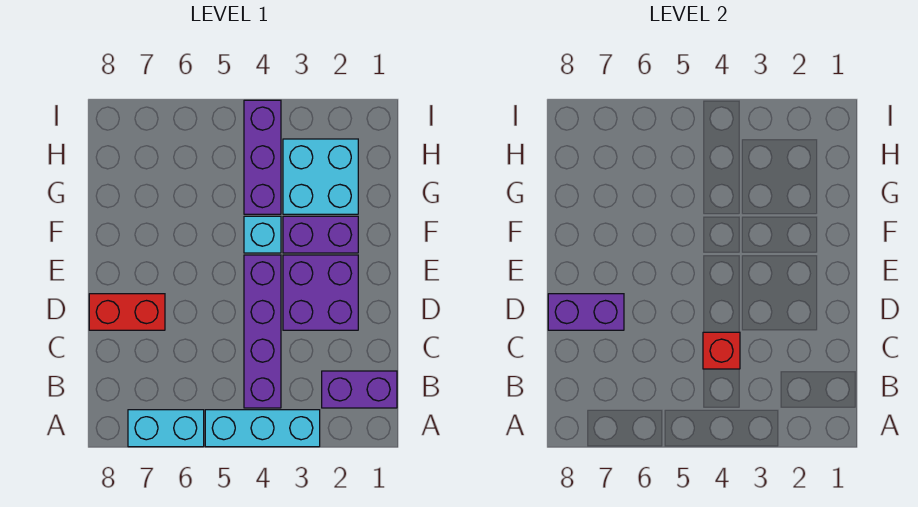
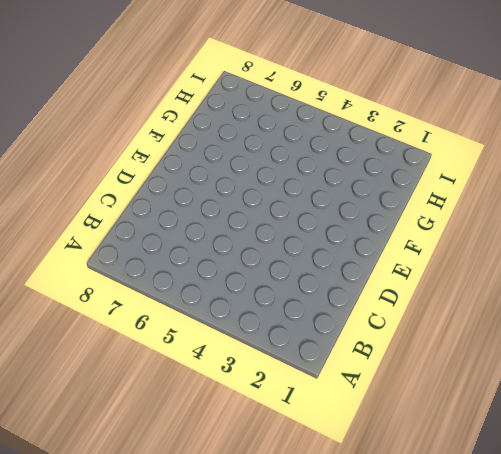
none -> cyan brick A3:A5 level 1
none -> cyan brick A6:A7 level 1
none -> purple brick B1:B2 level 1

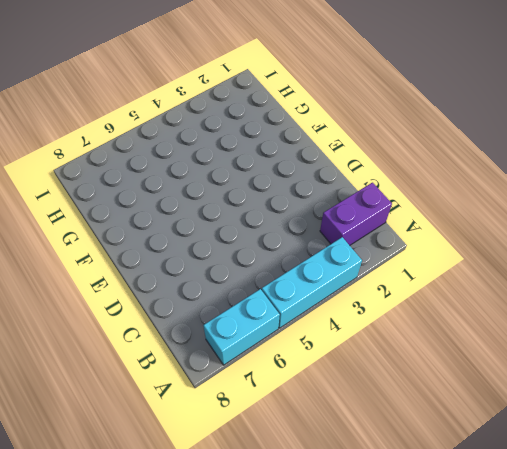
none -> purple brick B4:E4 level 1
none -> purple brick D2:E3 level 1
none -> red brick D7:D8 level 1

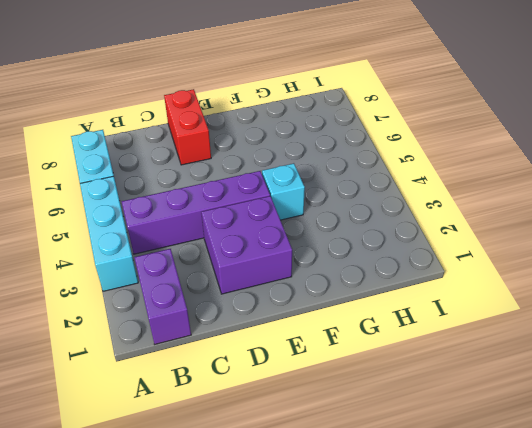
none -> purple brick F2:F3 level 1
none -> cyan brick G2:H3 level 1
none -> purple brick G4:I4 level 1

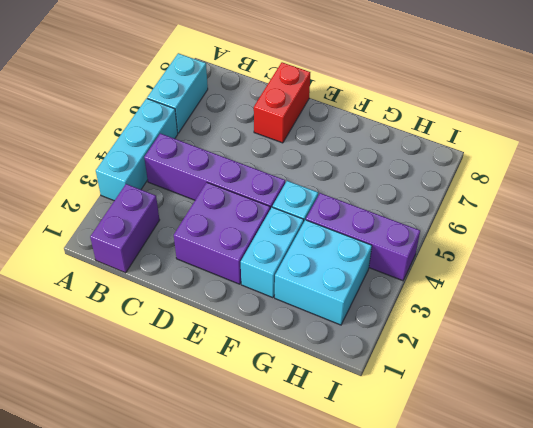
cyan brick F2:F3 level 1 -> purple brick F2:F3 level 1
none -> red brick C4 level 2
none -> purple brick D7:D8 level 2

